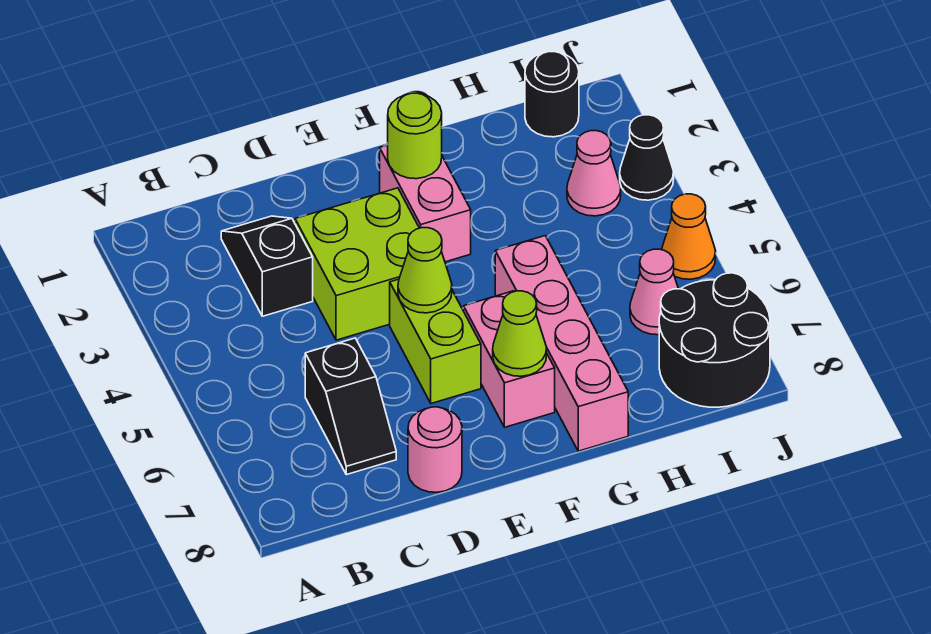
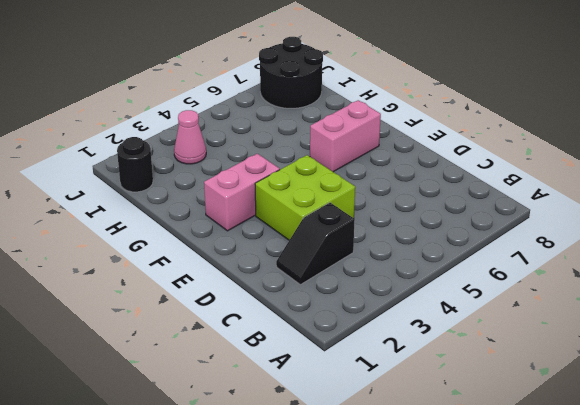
none -> black slope C6:C7 level 1 top 6
none -> pink round brick D8 level 1
none -> lime brick E5:E6 level 1

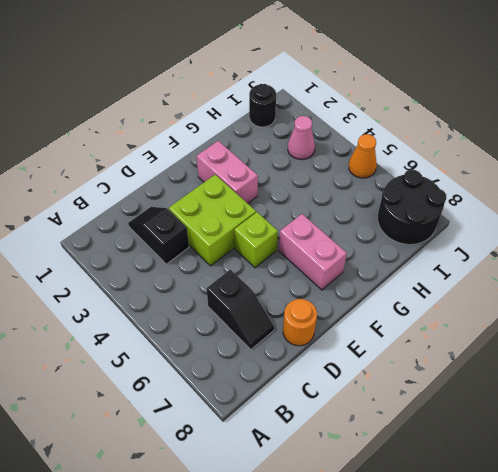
orange round brick D8 level 1 -> pink round brick D8 level 1
lime brick E5 level 1 -> lime brick E5:E6 level 1
none -> pink brick G5:G8 level 1
none -> pink cone I6 level 1
none -> black cone J3 level 1

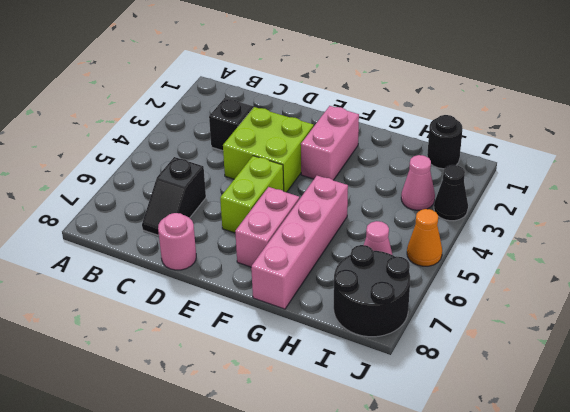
none -> lime cone E5 level 2
none -> lime round brick F2 level 2
none -> lime cone F7 level 2

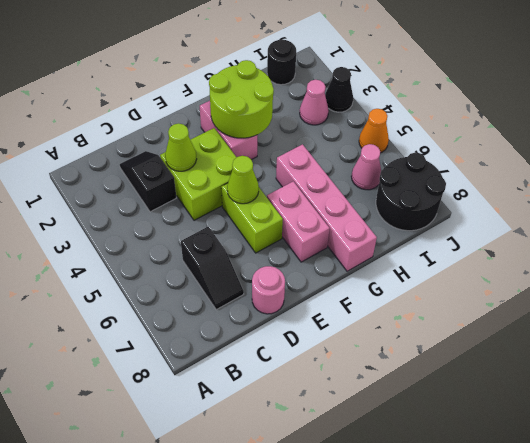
lime cone D3 level 2 -> lime cone F7 level 2
lime round brick F2:G3 level 2 -> lime round brick F2 level 2

